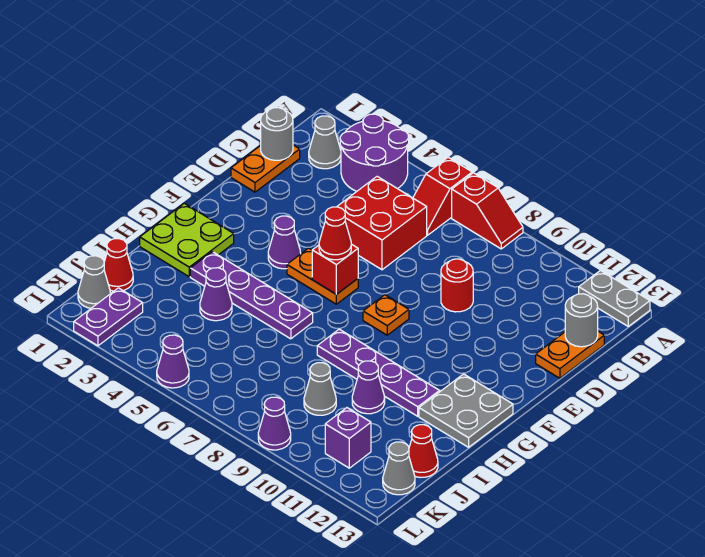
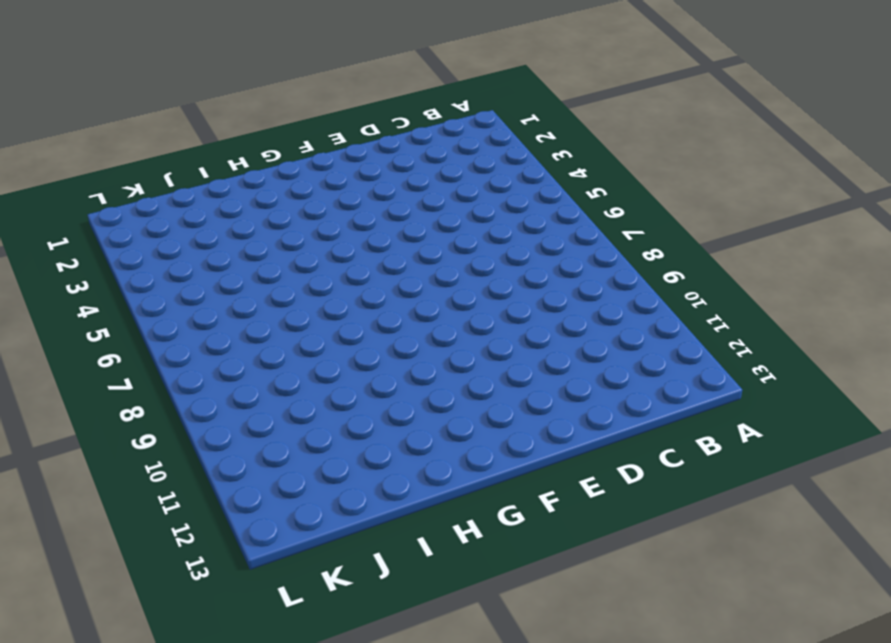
none -> purple round brick A3:B4 level 1
none -> red slope A6:B6 level 1 top A
none -> red slope A7:A8 level 1 top 7
none -> grey plate A12:A13 level 1

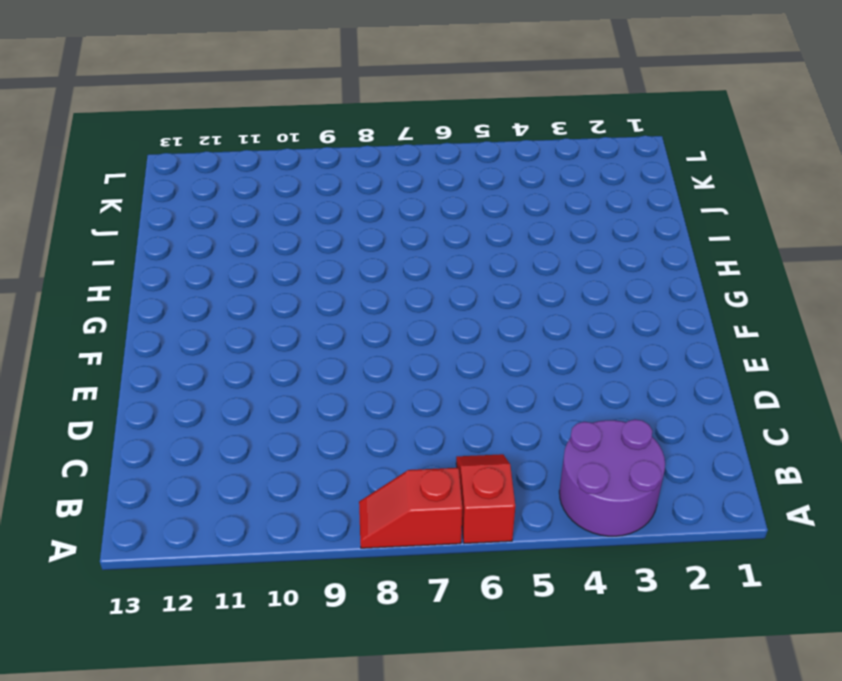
none -> grey plate A12:A13 level 1
none -> grey cone B2 level 1
none -> orange plate C1:D1 level 1
none -> red brick C5:D6 level 1

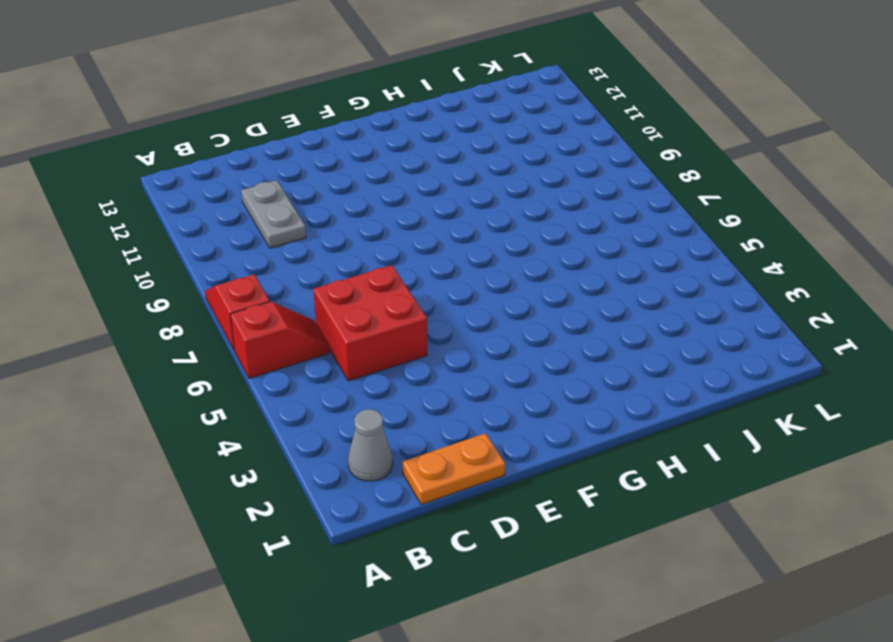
grey plate C10:C11 level 1 -> grey plate A12:A13 level 1
none -> purple round brick A3:B4 level 1
none -> orange plate C13:D13 level 1
none -> red round brick D9 level 1
none -> purple cone F4 level 1

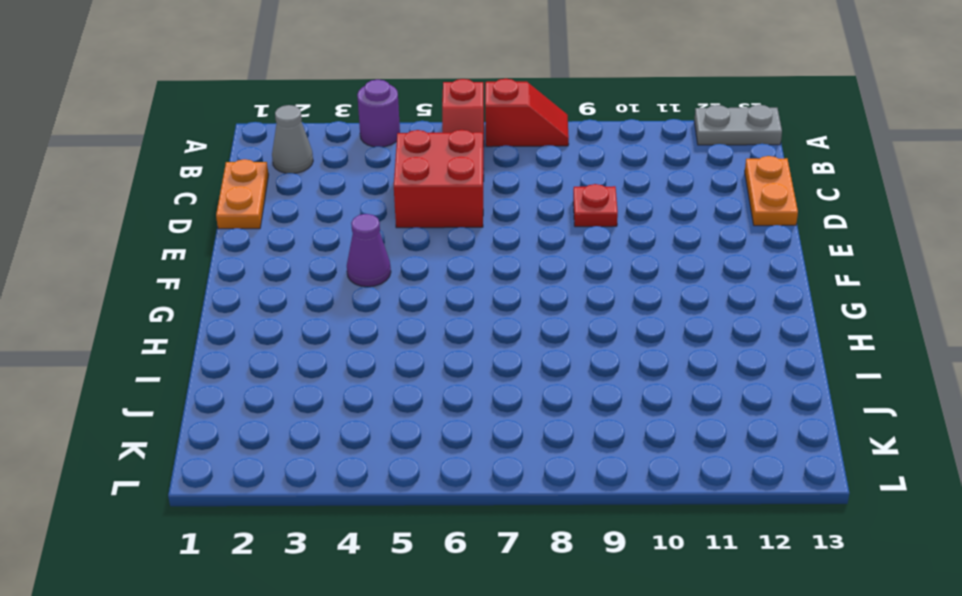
purple round brick A4 level 1 -> purple round brick A3:B4 level 1
red plate D9 level 1 -> red round brick D9 level 1
none -> orange plate F5:F6 level 1
none -> orange plate F8 level 1
none -> lime plate G1:H2 level 1
none -> grey plate G12:H13 level 1

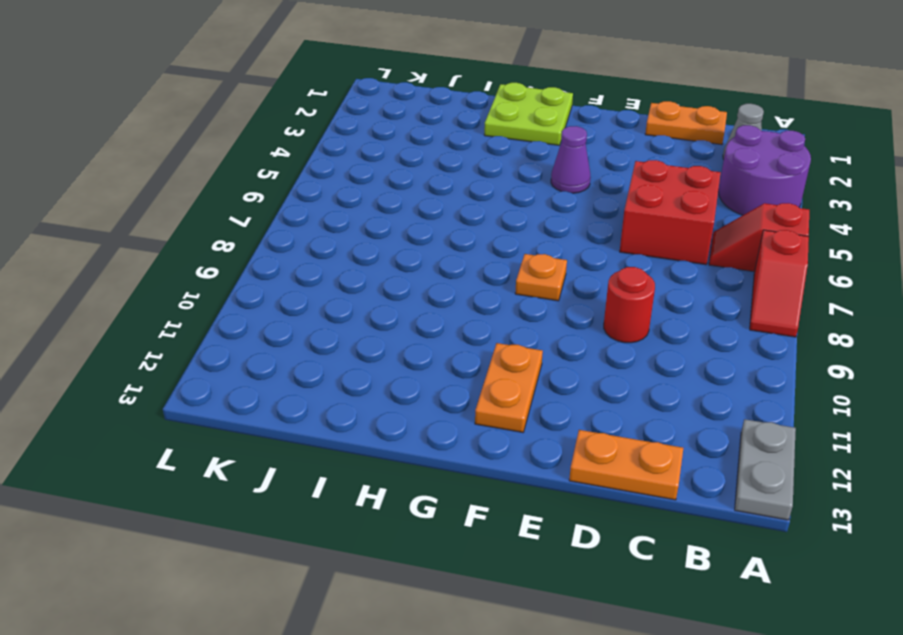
orange plate F11:F12 level 1 -> orange plate F5:F6 level 1
none -> grey plate G12:H13 level 1
none -> purple plate H3:H6 level 1
none -> purple plate H8:H11 level 1
none -> purple cone I4 level 1

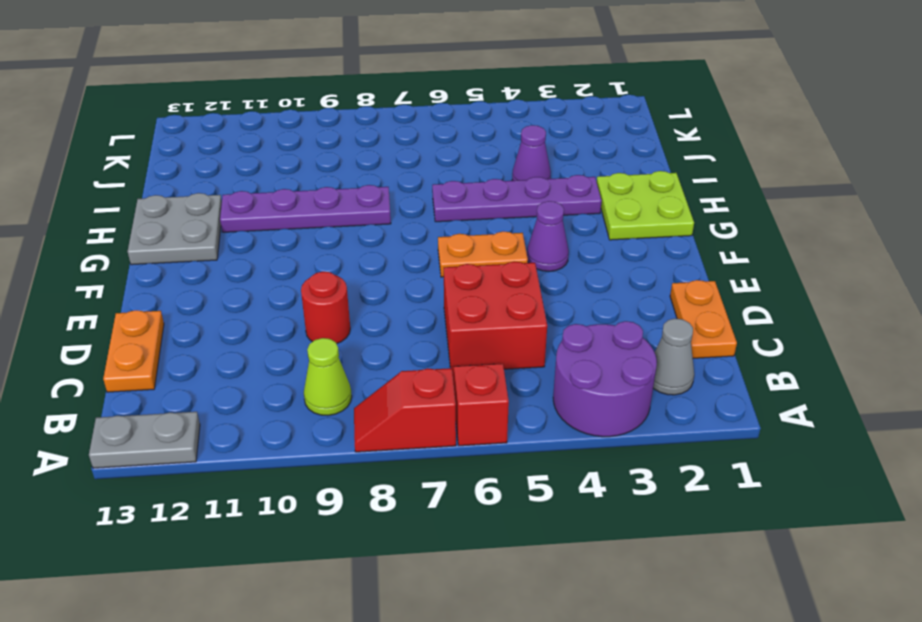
lime cone B9 level 1 -> none
none -> orange plate F8 level 1
none -> purple cone I10 level 1
none -> red cone J1 level 1
none -> grey cone J9 level 1

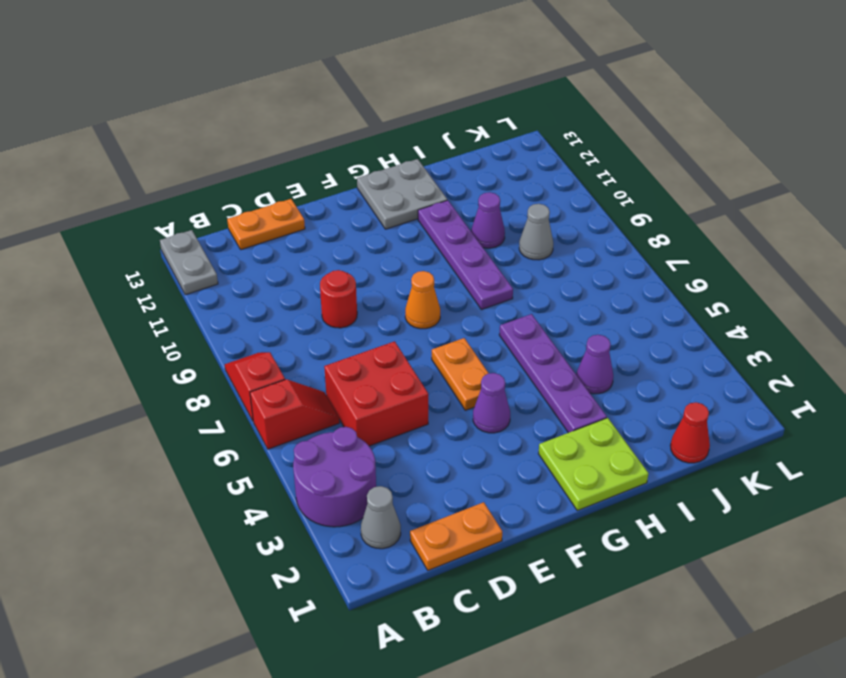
orange cone F8 level 1 -> orange plate F8 level 1
none -> red cone J13 level 1
none -> grey cone K1 level 1
none -> purple plate K2:L2 level 1
none -> purple brick K11 level 1

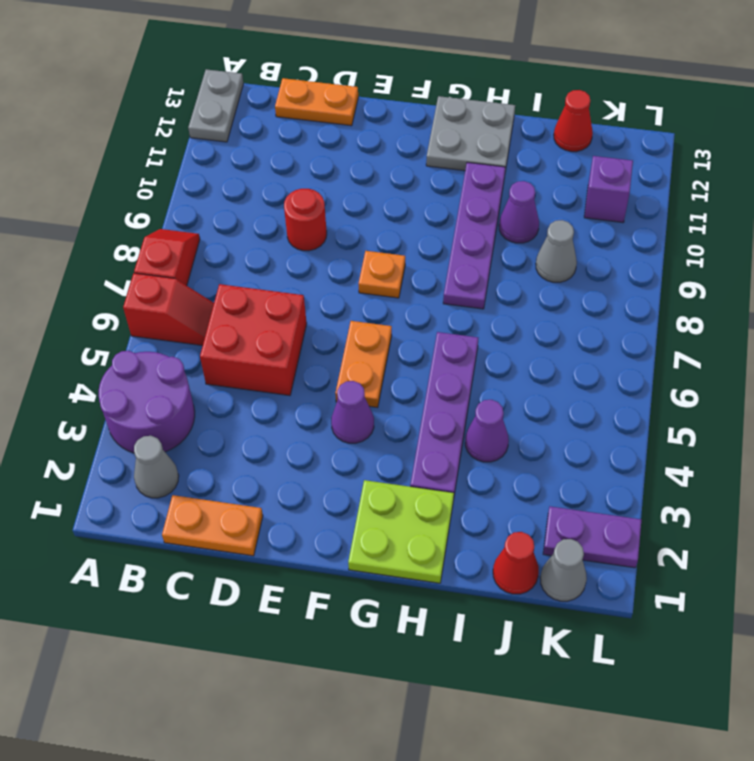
none -> grey cone K13 level 1
none -> purple cone L5 level 1
none -> purple cone L9 level 1
none -> grey round brick C1 level 2

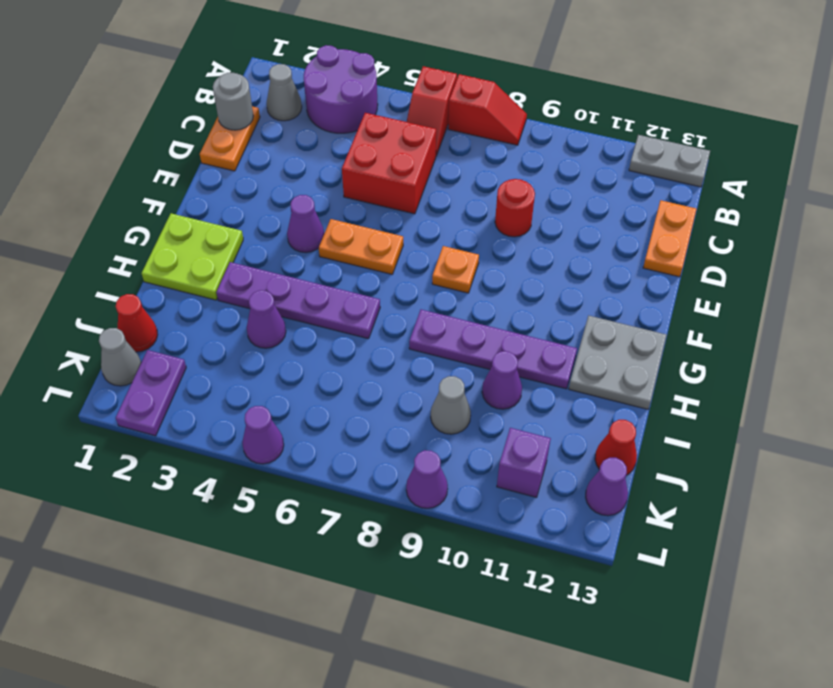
purple cone K13 level 1 -> grey cone K13 level 1
none -> grey round brick C13 level 2
none -> red brick F6 level 2
none -> red cone F6 level 3

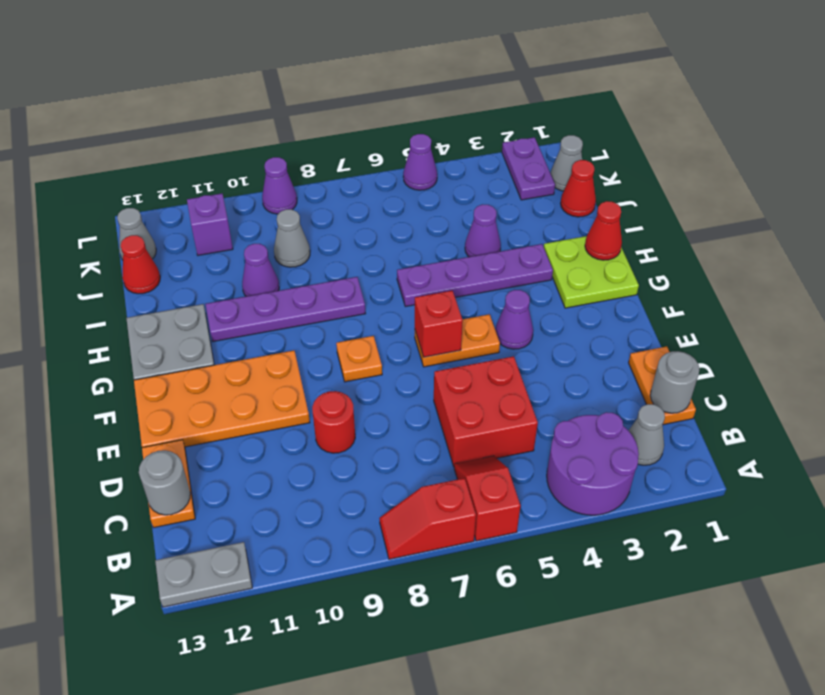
orange plate E10:F13 level 1 -> none
red cone H1 level 2 -> red cone F6 level 3

